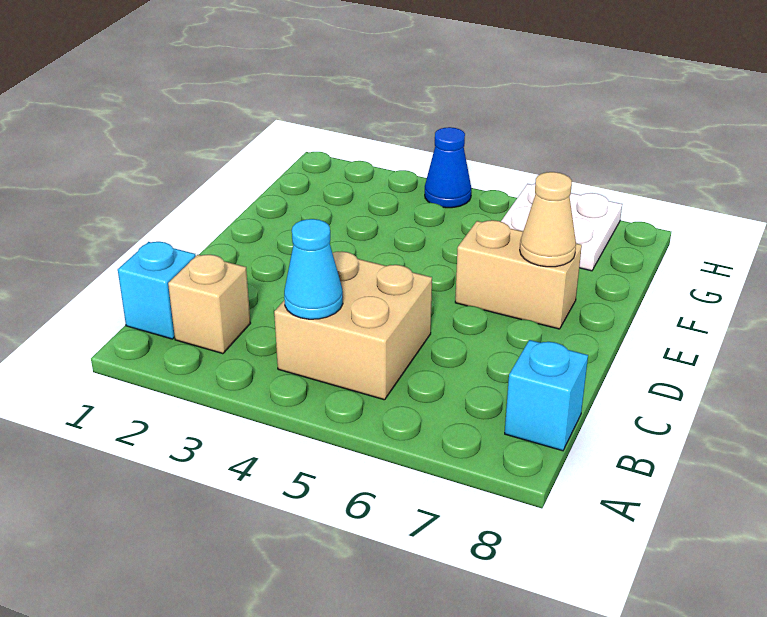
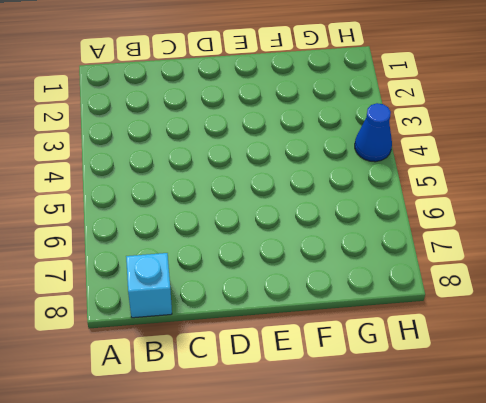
none -> cyan brick B1 level 1
none -> tan brick B2 level 1

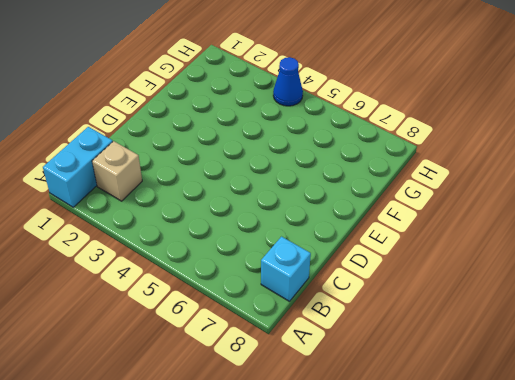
cyan brick A1:B1 level 1 -> cyan brick B1 level 1
none -> tan brick B4:C5 level 1
none -> tan brick E6:E7 level 1

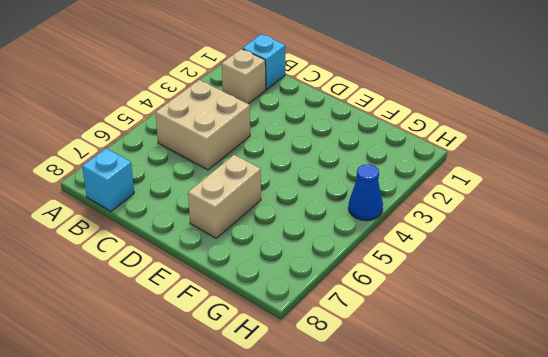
none -> white plate G6:H7 level 1
none -> cyan cone B4 level 2

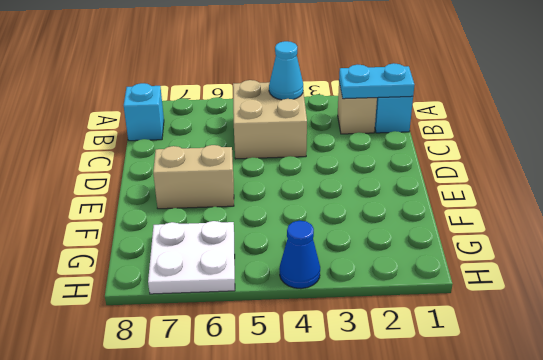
cyan plate B1:B2 level 2 -> none
none -> tan cone E7 level 2

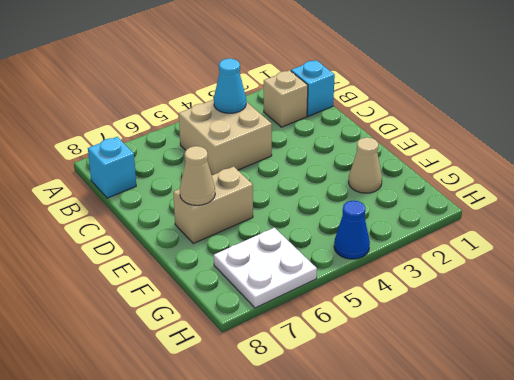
tan cone F2 level 1 -> none

